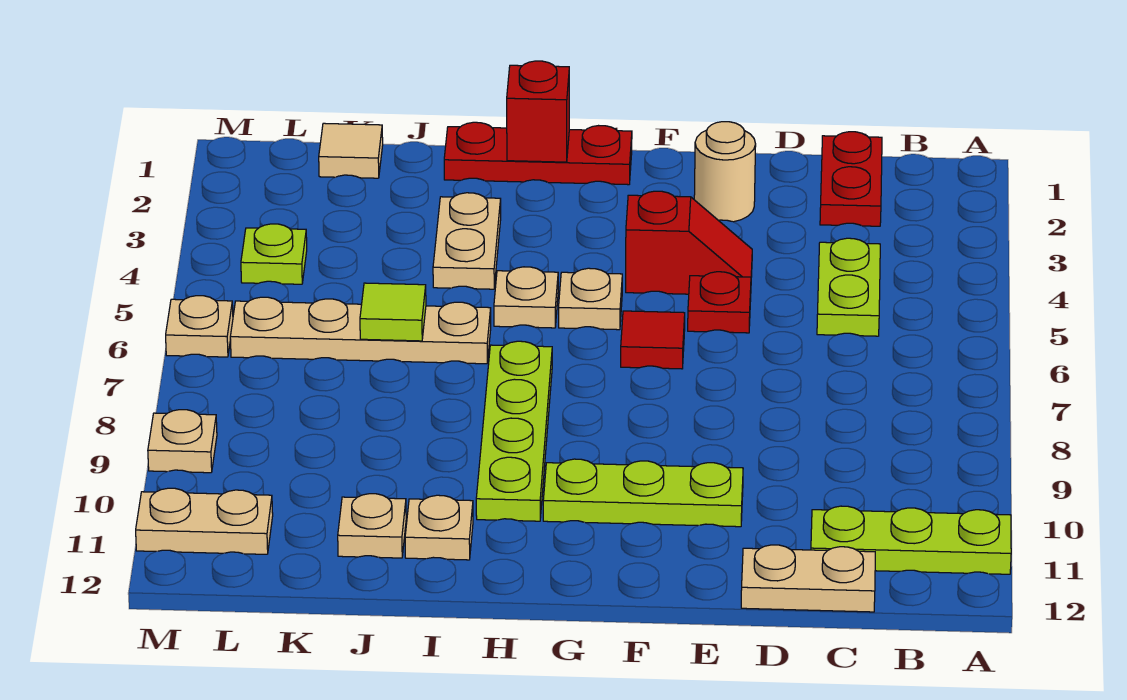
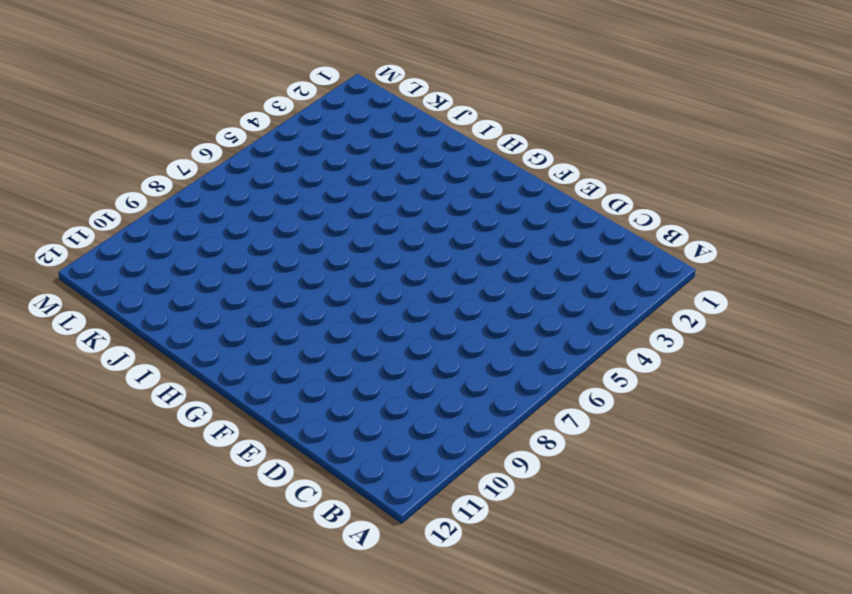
none -> lime plate A11:C11 level 1
none -> red plate C1:C2 level 1
none -> lime plate C4:C5 level 1

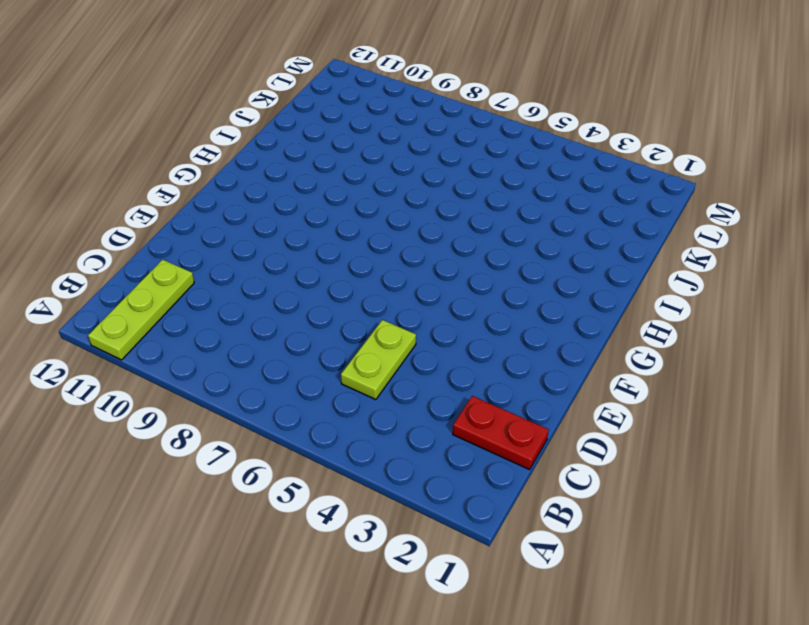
lime plate C5:D5 level 1 -> lime plate C4:C5 level 1
none -> tan plate C12:D12 level 1
none -> tan round brick E2 level 1
none -> red slope E4:F4 level 1 top F

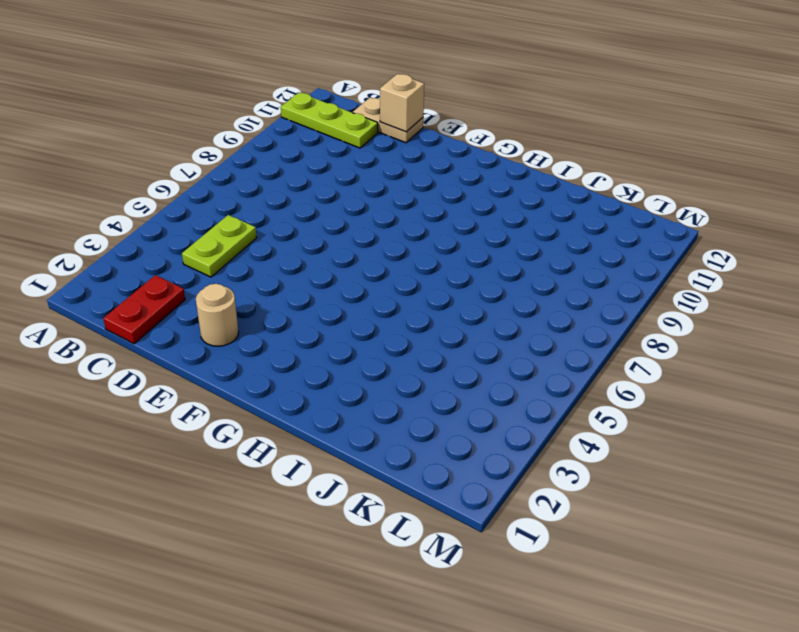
tan brick D12 level 2 -> none
none -> red slope E4:F4 level 1 top F
none -> red plate E5 level 1
none -> lime plate E10:G10 level 1

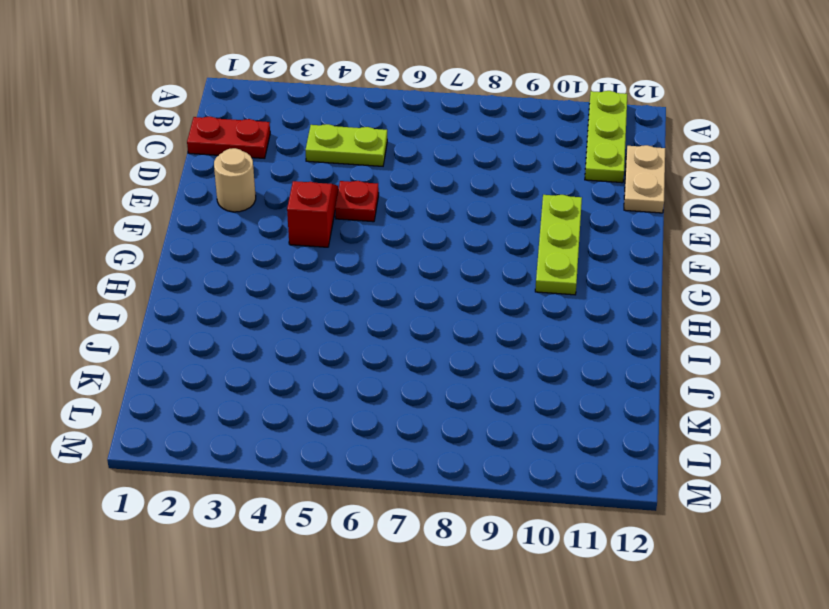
none -> red tile F6 level 1
none -> red plate G1:I1 level 1
none -> tan plate G5 level 1

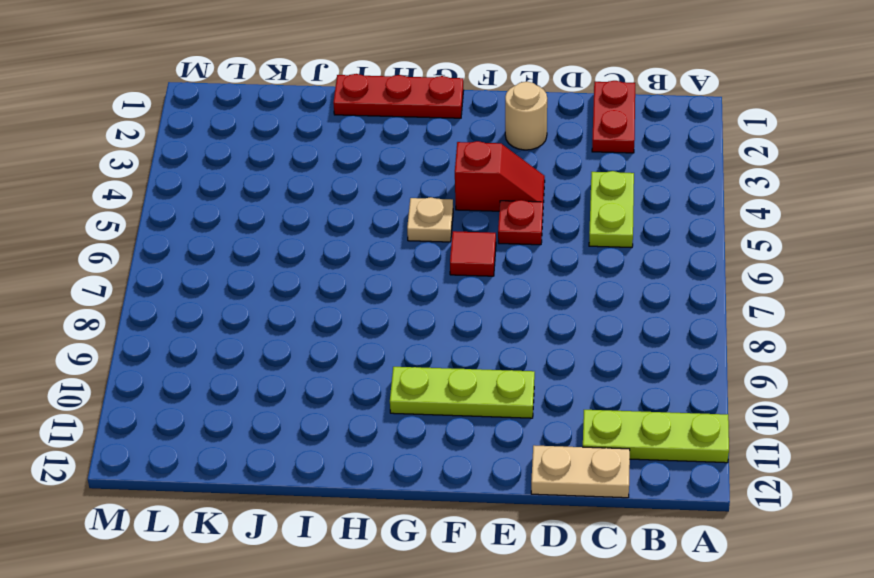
none -> tan plate H5 level 1
none -> lime plate H7:H10 level 1
none -> tan plate I3:I4 level 1

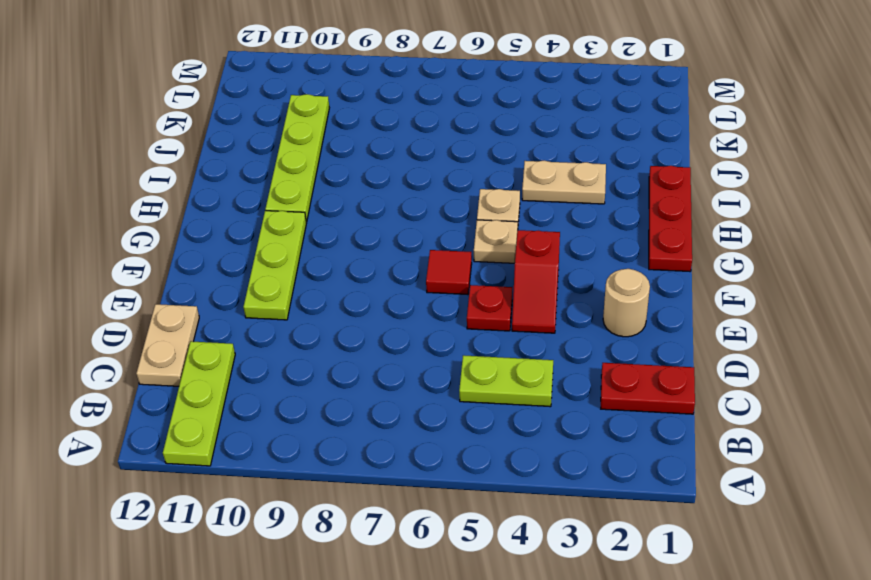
lime plate H10:K10 level 1 -> lime plate H7:H10 level 1
none -> tan plate I6:L6 level 1
none -> tan plate I11 level 1
none -> tan plate J11 level 1

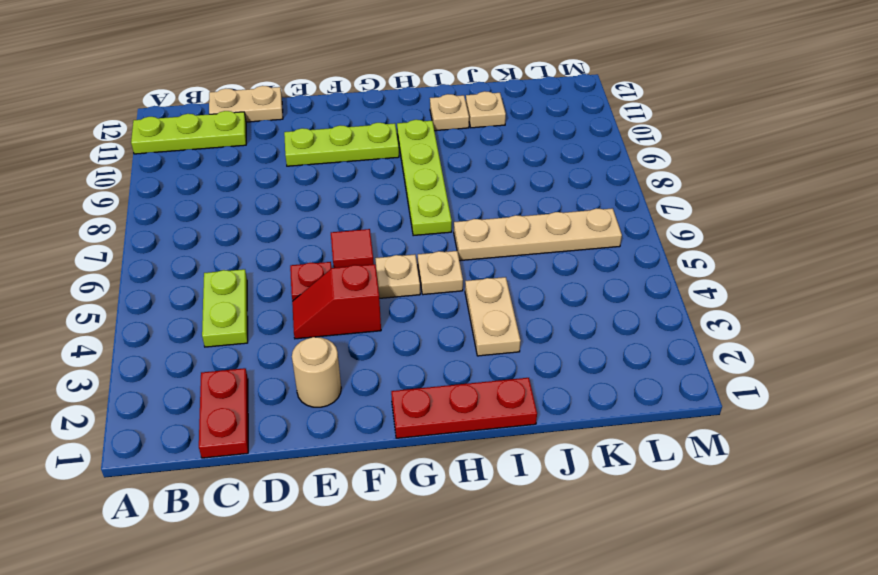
none -> tan tile K1 level 1
none -> lime plate L4 level 1
none -> tan plate L11:M11 level 1

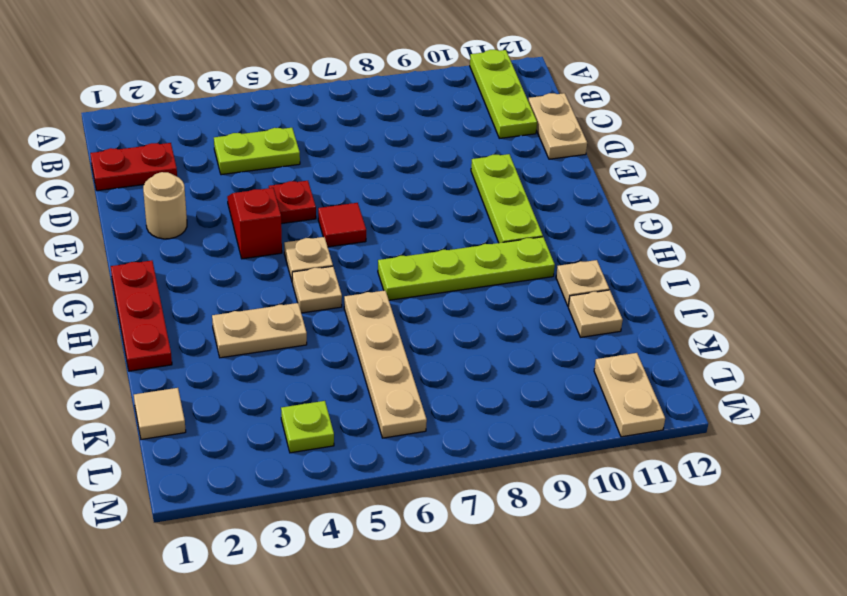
none -> tan plate M6 level 1
none -> tan plate M9 level 1
none -> red brick H1 level 2

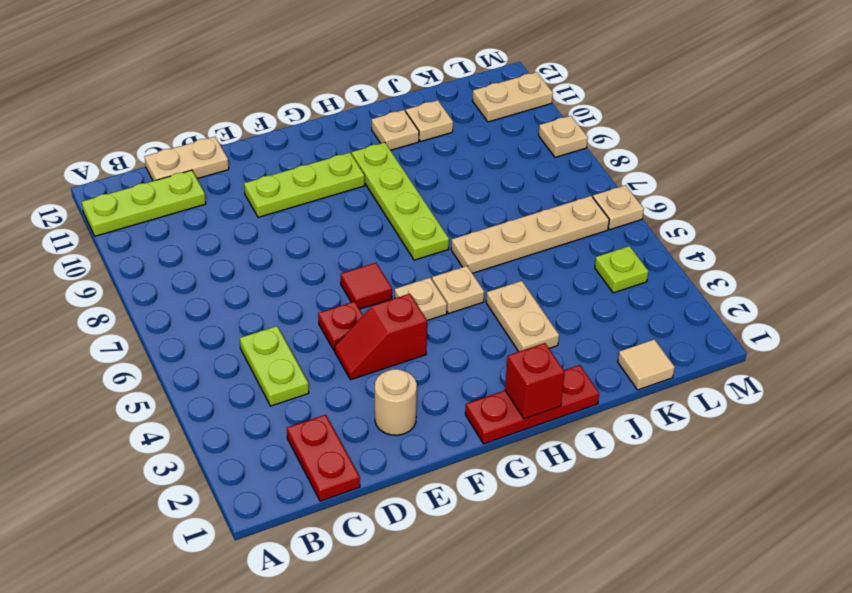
none -> lime tile J6 level 2

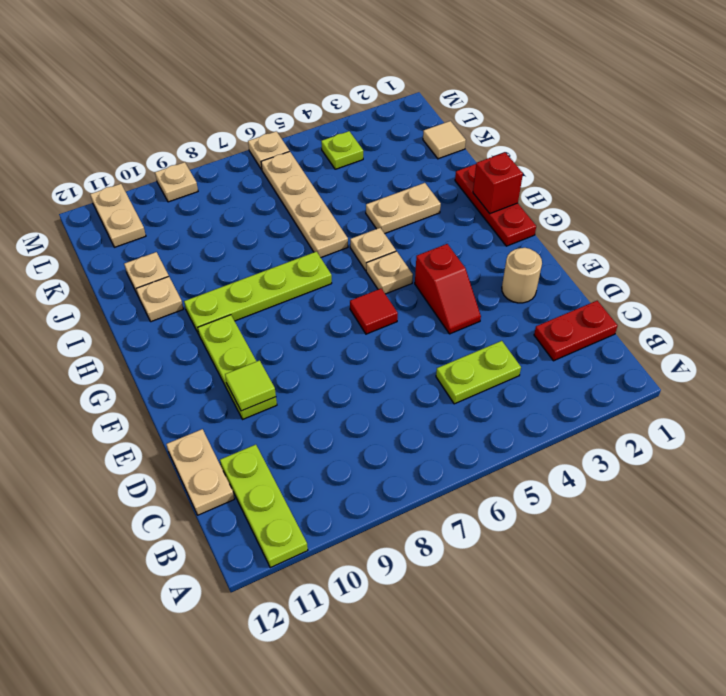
lime tile E10 level 2 -> lime tile J6 level 2
none -> red plate E5 level 1

